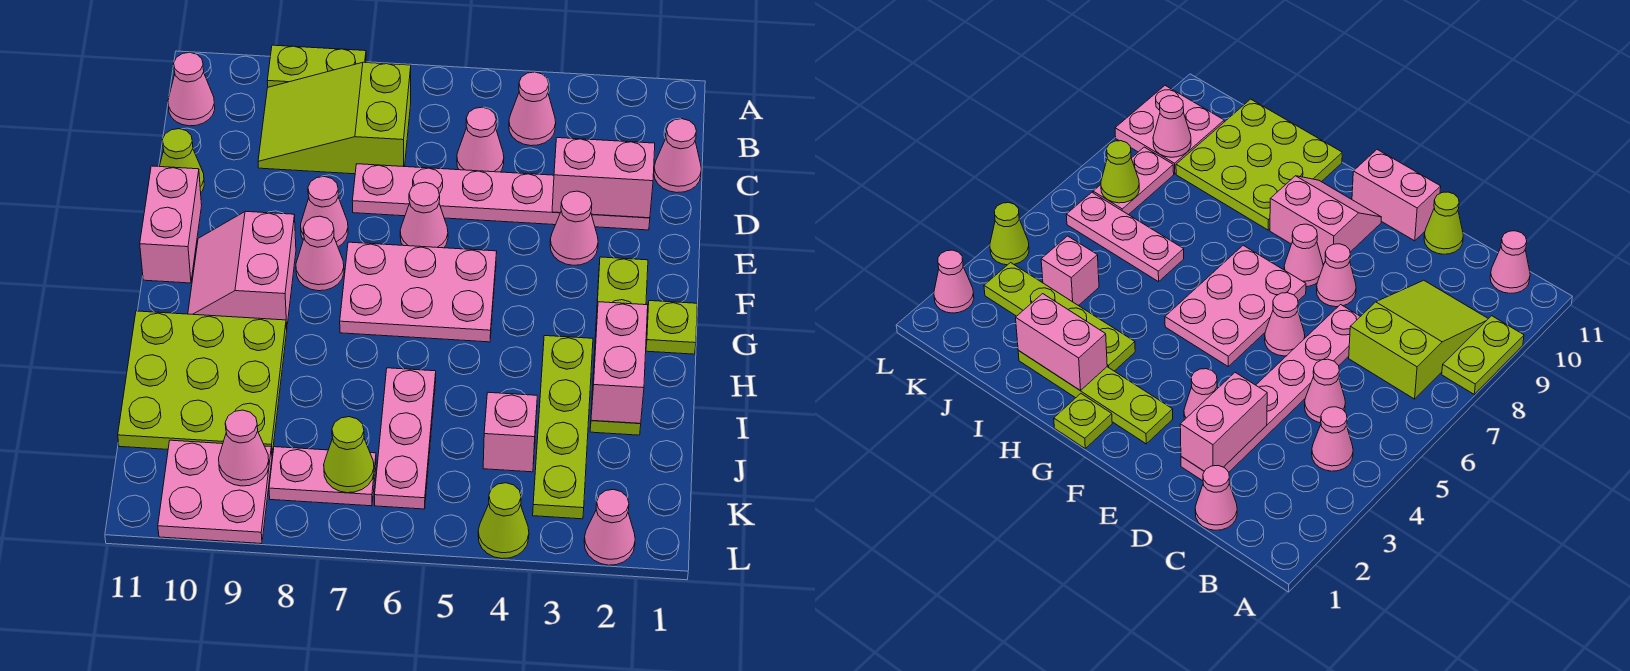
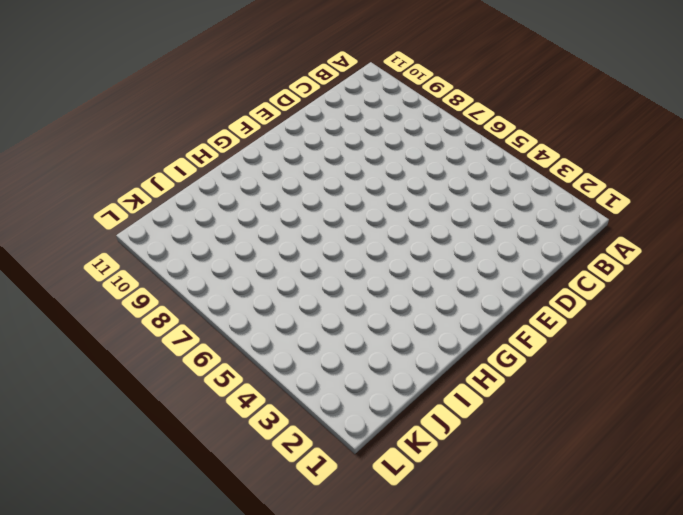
none -> lime plate A8:A9 level 1
none -> pink cone B4 level 1
none -> lime slope B7:C9 level 1 top 7

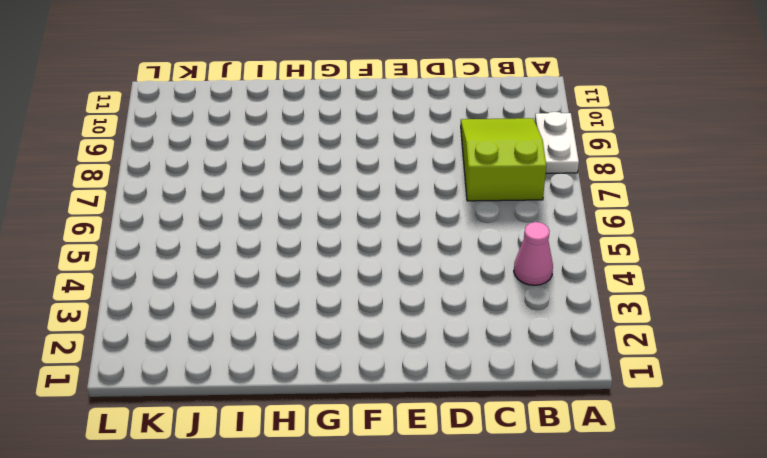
white plate A8:A9 level 1 -> lime plate A8:A9 level 1
none -> pink cone B11 level 1
none -> pink cone C1 level 1
none -> pink cone C5 level 1

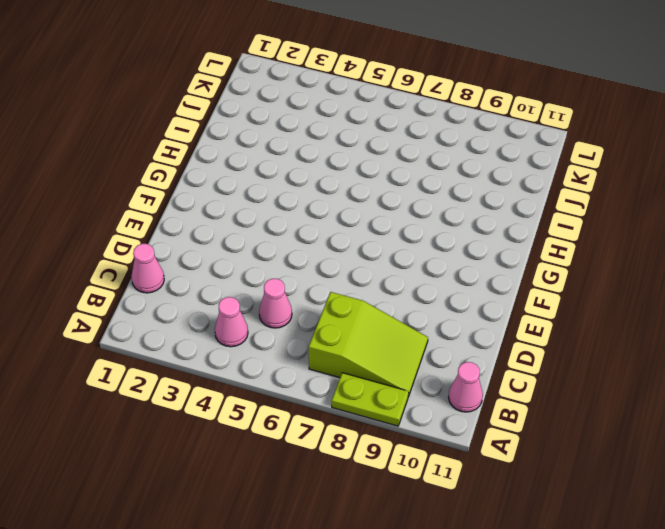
none -> pink plate D2:D7 level 1
none -> lime cone D11 level 1
none -> pink cone E3 level 1

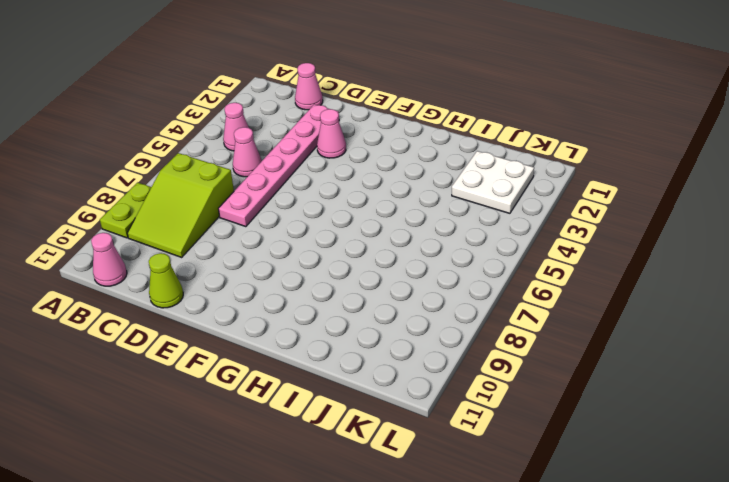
white plate J2:K3 level 1 -> lime plate H3:K3 level 1
none -> pink cone E6 level 1
none -> pink cone E8 level 1
none -> pink brick E11:F11 level 1

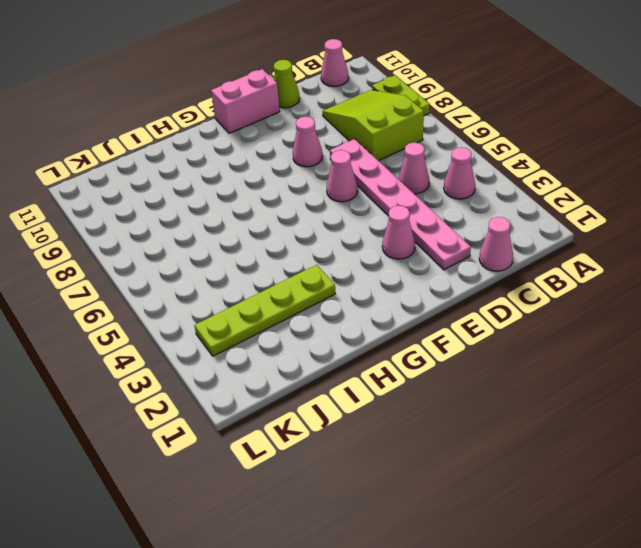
none -> lime plate F2:I2 level 1
none -> pink plate F5:G7 level 1
none -> pink cone F8 level 1

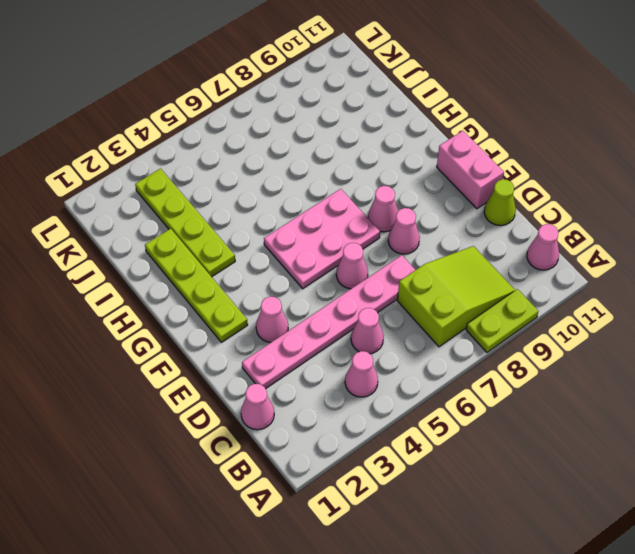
none -> pink slope F9:G10 level 1 top 9
none -> lime plate G1 level 1
none -> lime plate H9:J11 level 1

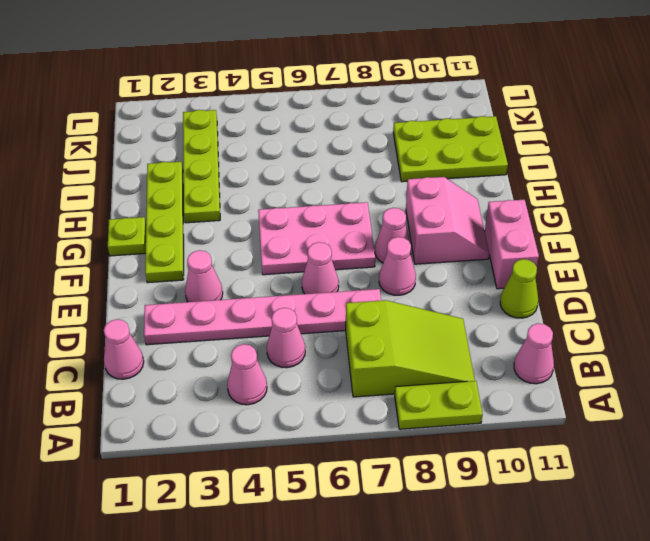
lime plate I9:J11 level 1 -> lime plate H9:J11 level 1
none -> pink plate I6:K6 level 1
none -> pink brick J4 level 1
none -> pink plate K7:K8 level 1

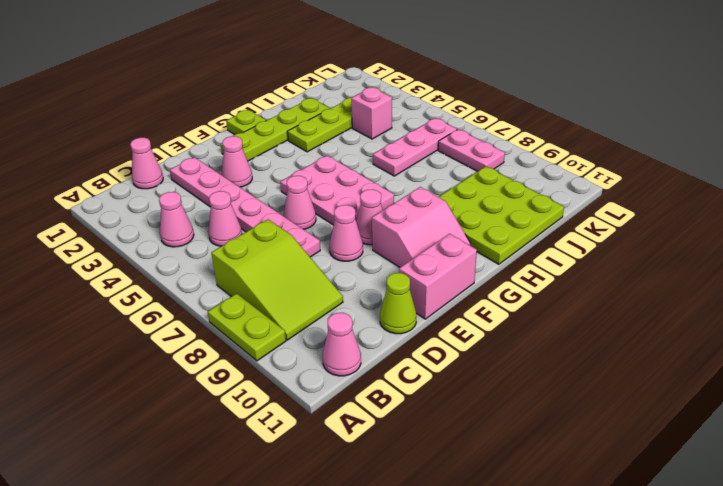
none -> pink plate K9:L10 level 1
none -> pink cone L2 level 1
none -> lime cone L4 level 1

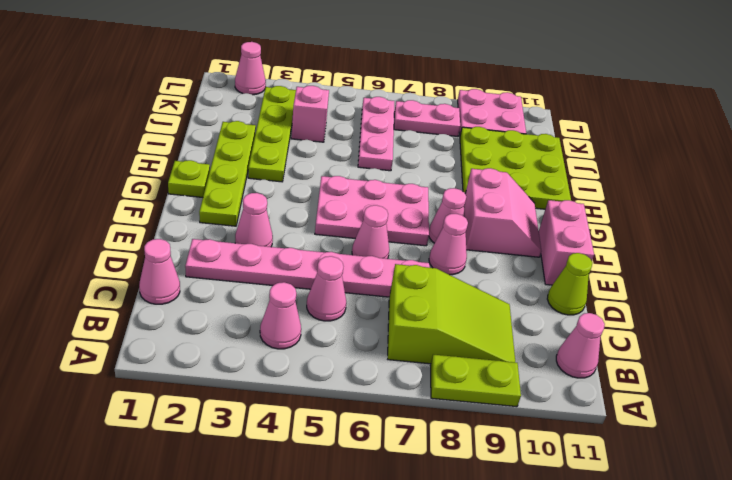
none -> lime cone L4 level 1
none -> pink brick D2:D3 level 2
none -> pink brick H2:I2 level 2

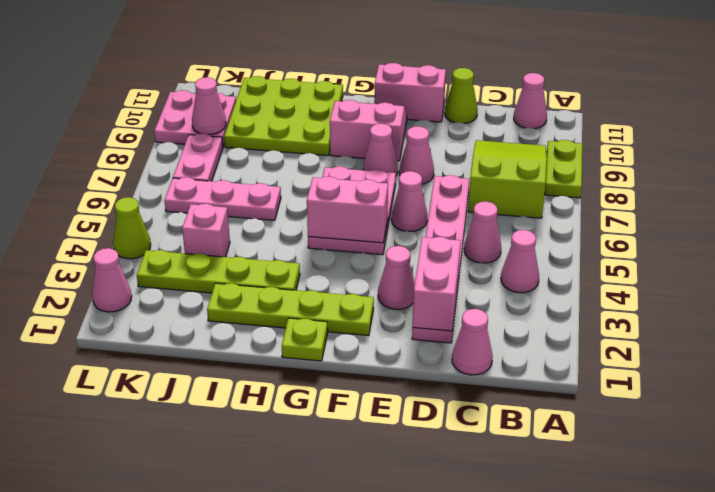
pink brick F5:G5 level 2 -> pink brick H2:I2 level 2
none -> lime cone K7 level 2

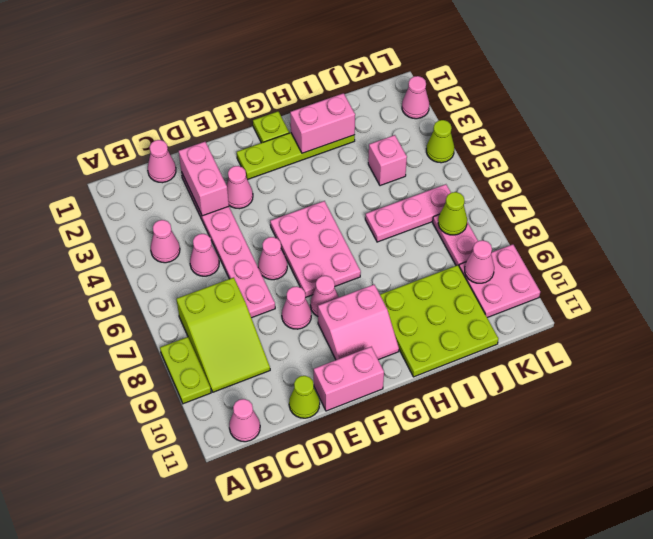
none -> lime plate H3:K3 level 1

